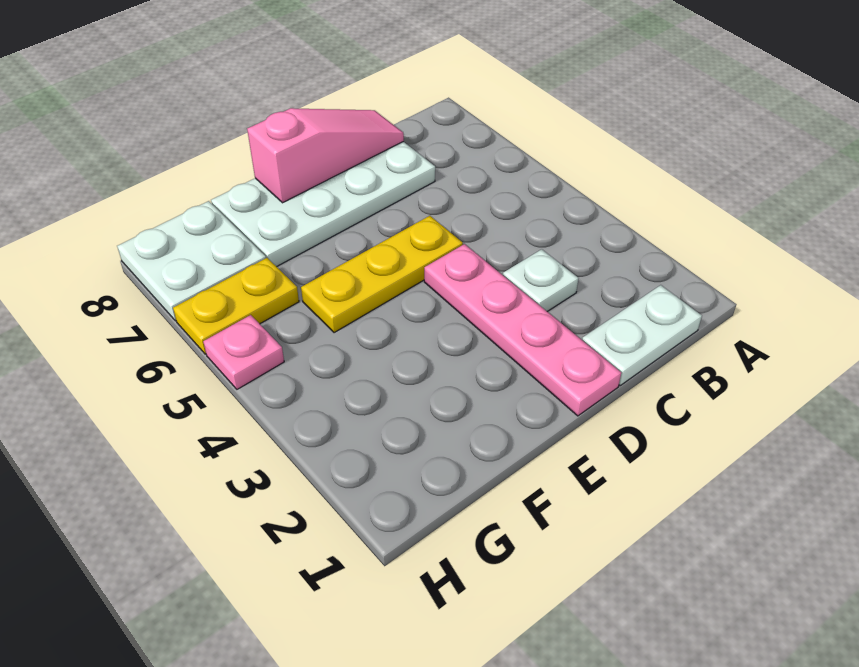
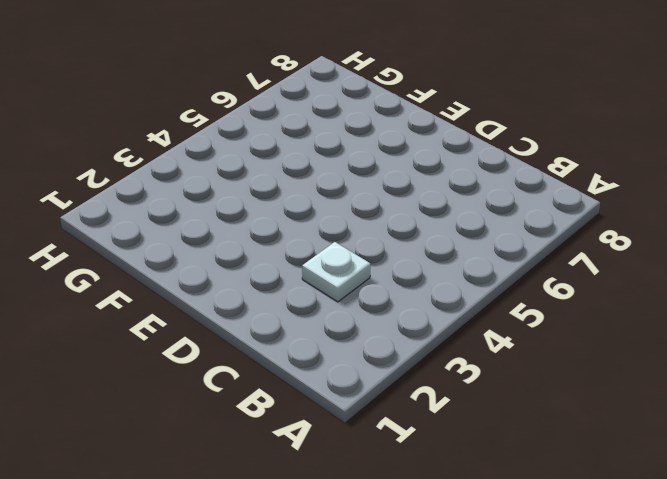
none -> white plate B1:C1 level 1
none -> white plate C7:F8 level 1

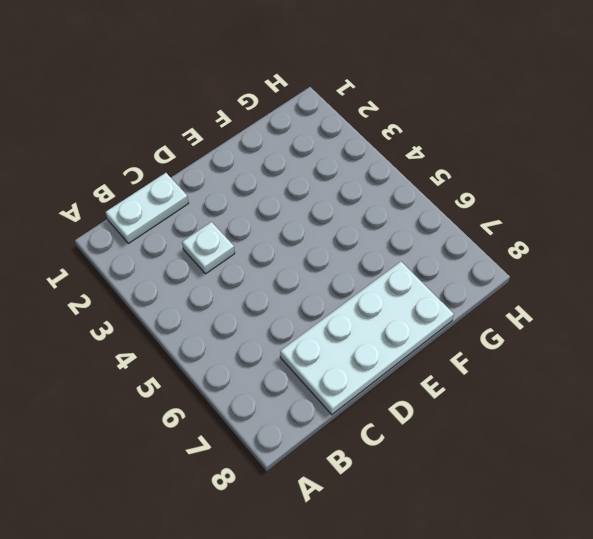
none -> pink plate D1:D4 level 1
none -> yellow plate D5:F5 level 1

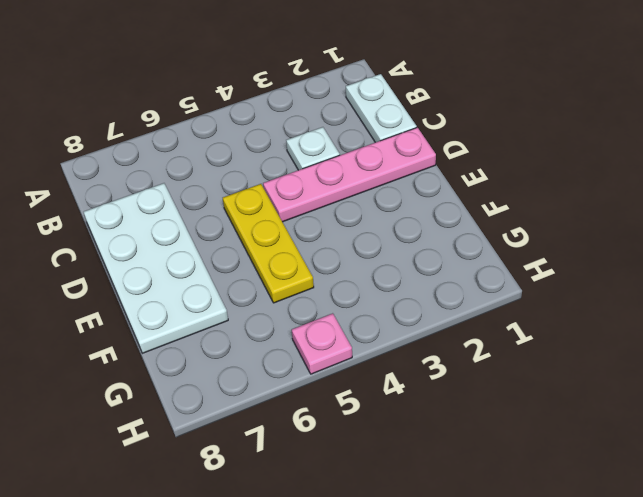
none -> yellow plate G6:H6 level 1
none -> white plate G7:H8 level 1

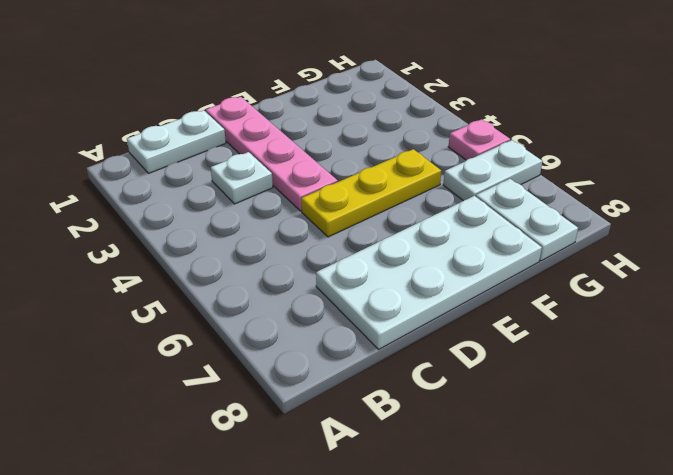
white plate G6:H6 level 1 -> yellow plate G6:H6 level 1
white plate G7:G8 level 1 -> white plate G7:H8 level 1
none -> pink slope C8:E8 level 2 top E

